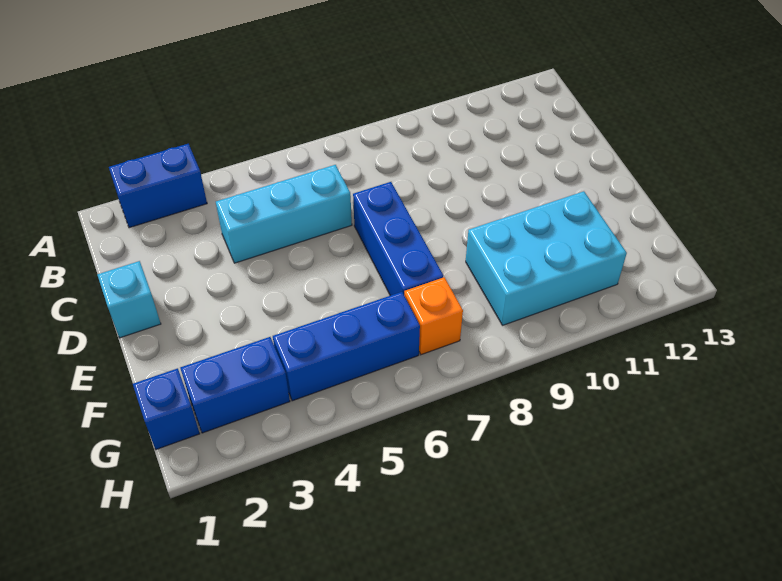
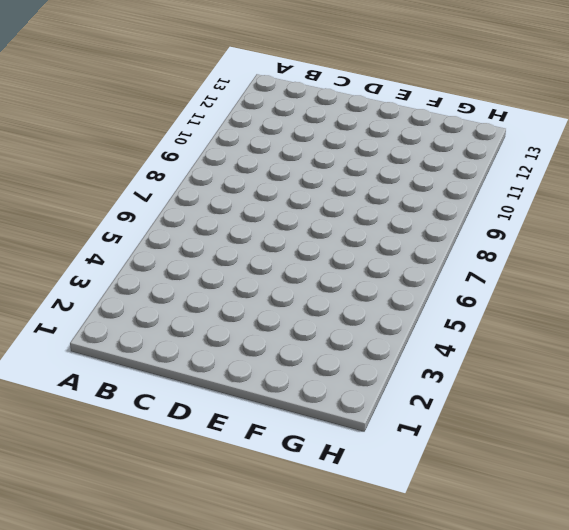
none -> blue brick A2:A3 level 1
none -> cyan brick C4:C6 level 1

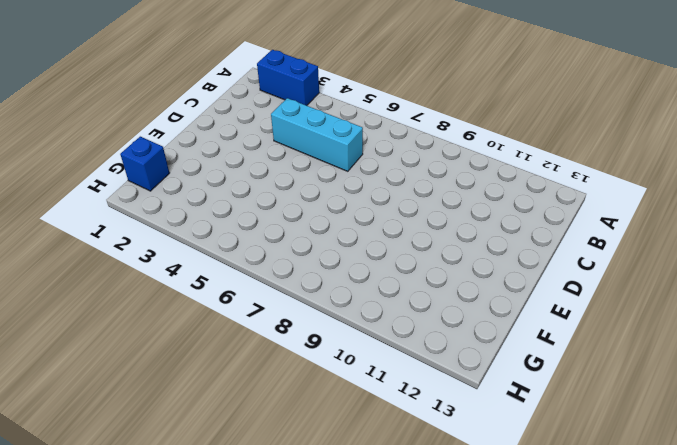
none -> cyan brick D1 level 1
none -> blue brick D7:F7 level 1

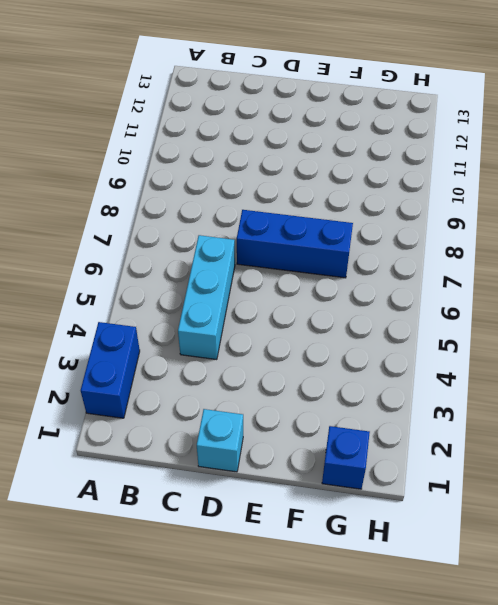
none -> cyan brick F9:G11 level 1
none -> blue brick G2:G3 level 1

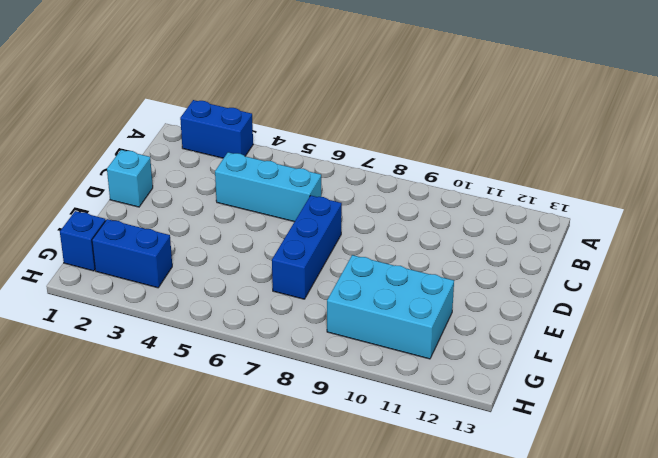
none -> blue brick G4:G6 level 1
none -> orange brick G7 level 1

